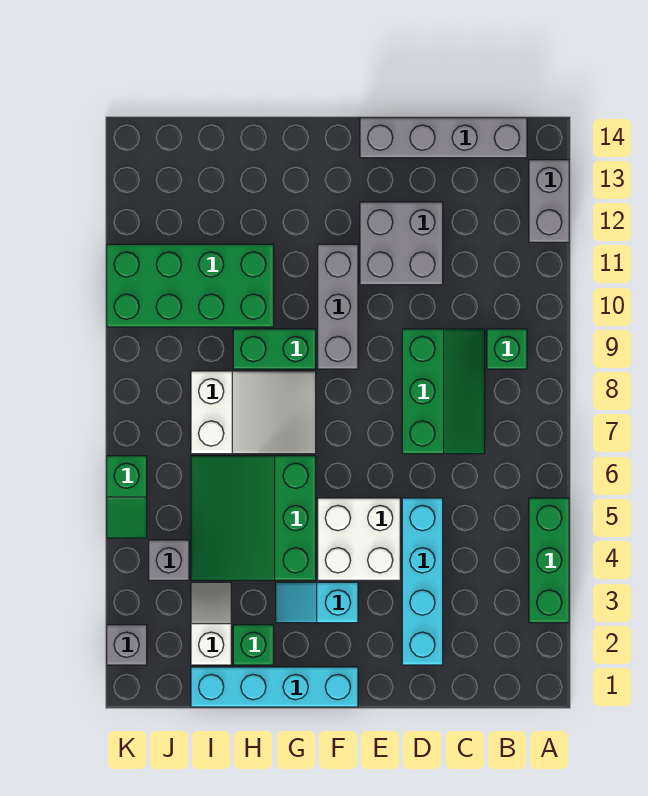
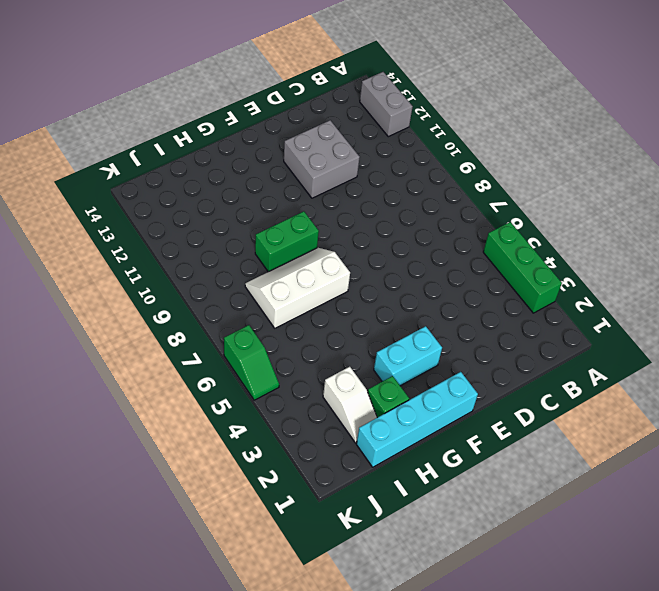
cyan brick F3:G3 level 1 -> cyan slope F3:G3 level 1 top F
white slope G7:I8 level 1 top 7 -> white slope G7:I8 level 1 top I
white slope I2:I3 level 1 top 3 -> white slope I2:I3 level 1 top 2
none -> green brick B9 level 1
none -> grey brick B14:E14 level 1
none -> green slope C7:D9 level 1 top D

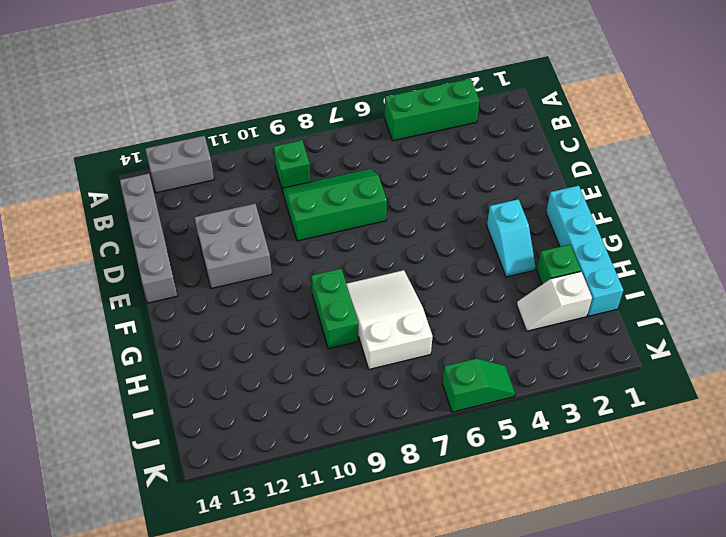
none -> cyan brick D2:D5 level 1
none -> white brick E4:F5 level 1
none -> grey brick F9:F11 level 1

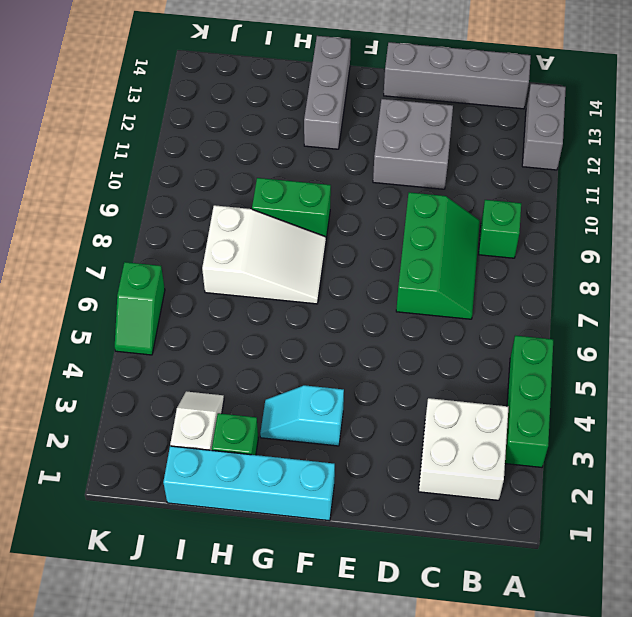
white brick B2:C3 level 1 -> white brick E4:F5 level 1
grey brick G12:G14 level 1 -> grey brick F9:F11 level 1
none -> cyan brick D2:D5 level 1
none -> green slope G4:I6 level 1 top G
none -> green brick H10:K11 level 1

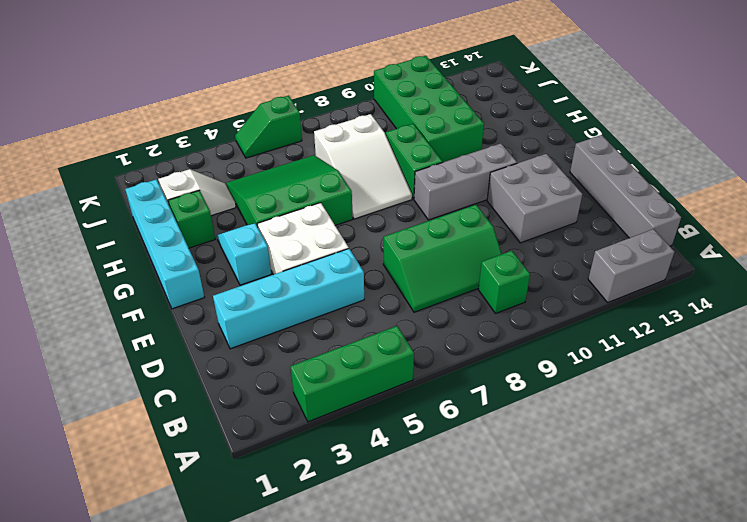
none -> grey brick J4 level 1
none -> grey brick K2 level 1

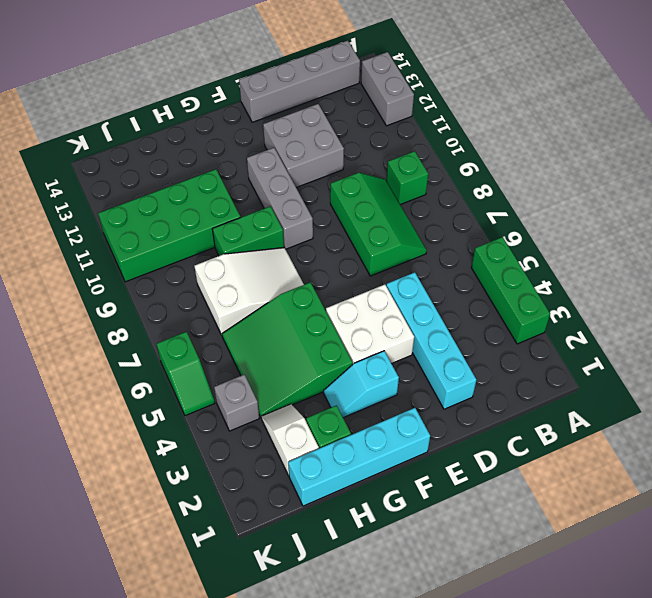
none -> grey brick K2 level 1

